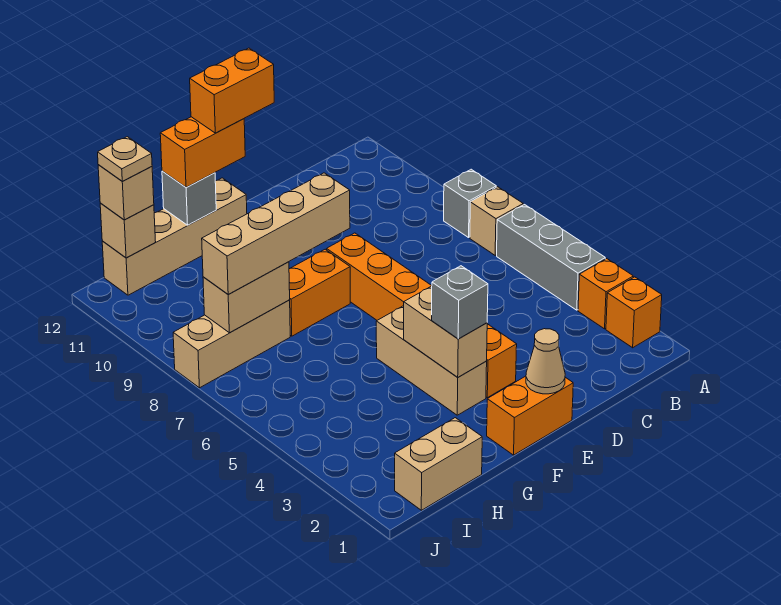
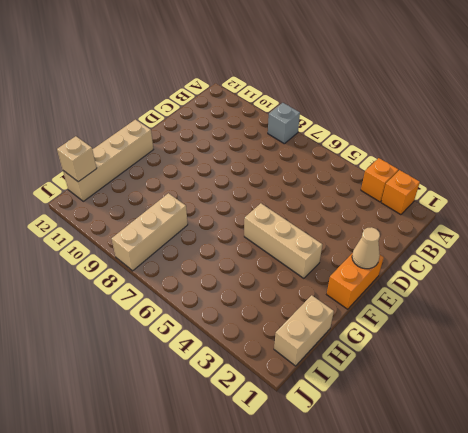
none -> grey brick A4:A6 level 1
none -> tan brick A7 level 1
none -> orange brick E3:E8 level 1

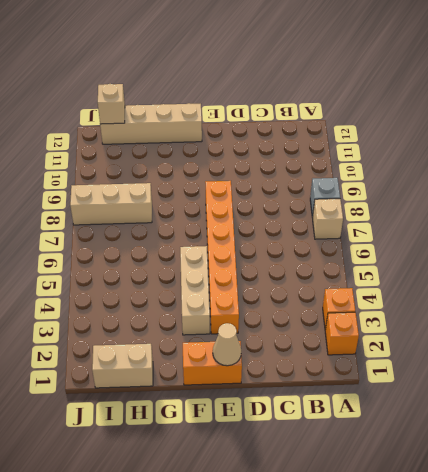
none -> grey brick A4:A6 level 1
none -> orange brick F8:G8 level 1
none -> tan brick F3:F4 level 2

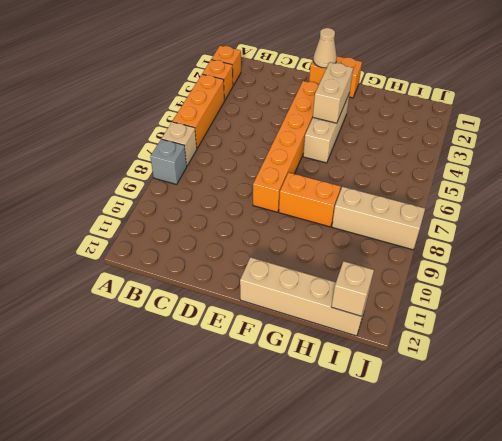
orange brick A4:A6 level 1 -> grey brick A4:A6 level 1
none -> tan brick H1:I1 level 1
none -> grey brick G12 level 2
none -> tan brick H8:I8 level 2

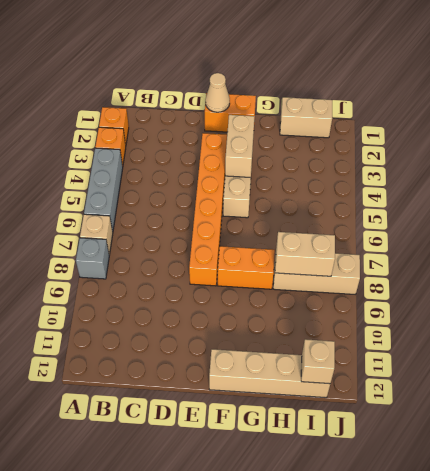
none -> grey brick G12 level 2
none -> grey brick F3 level 3
none -> tan brick F8:I8 level 3

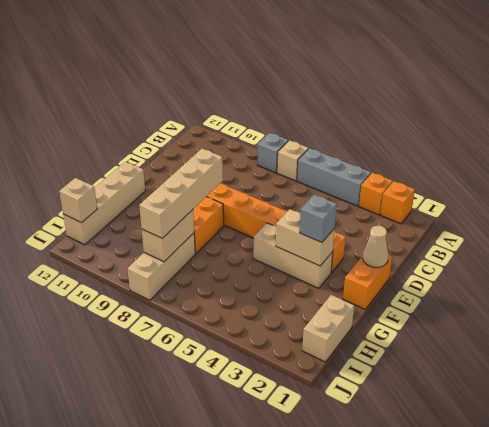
none -> grey brick G12 level 2
none -> orange brick F12:G12 level 3
none -> tan brick I12 level 3

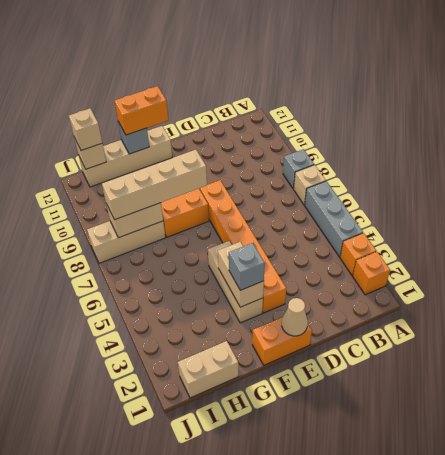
none -> orange brick E12:F12 level 4
none -> tan plate I12 level 4

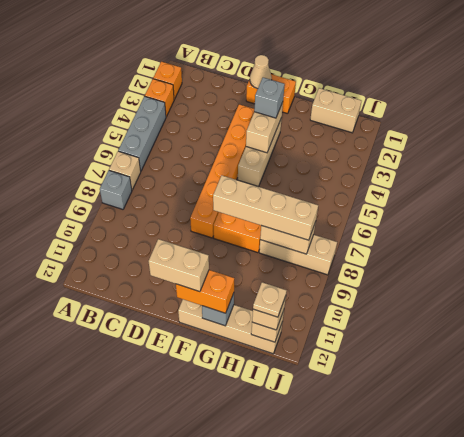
tan brick E12:F12 level 4 -> orange brick E12:F12 level 4

